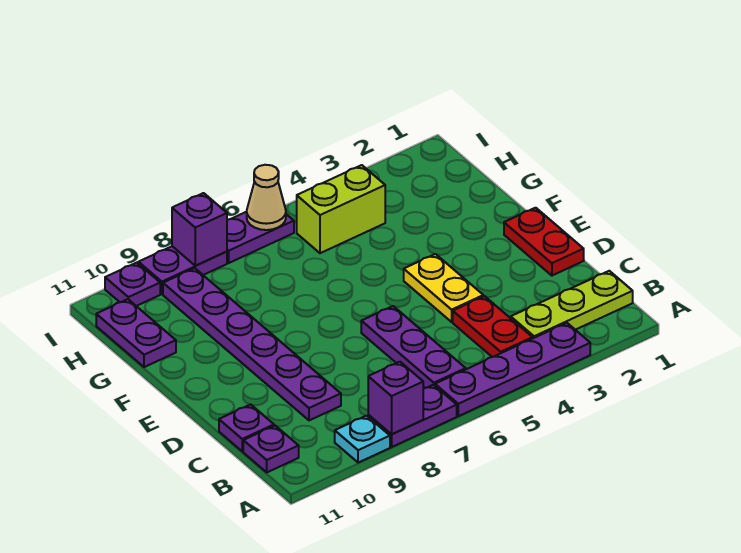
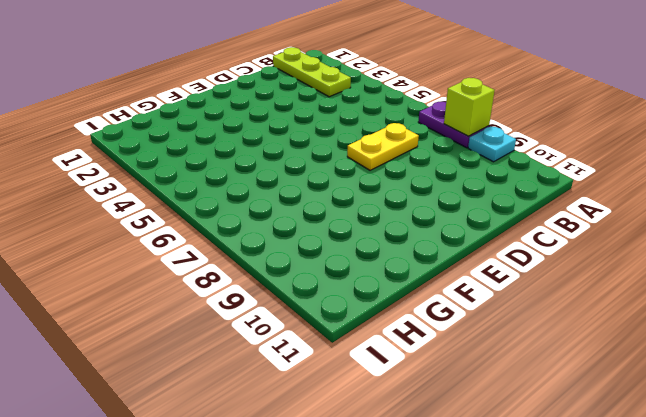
lime brick A8 level 2 -> purple brick A8 level 2
yellow plate C7:D7 level 1 -> yellow plate D4:E4 level 1
none -> purple plate A3:A6 level 1
none -> red plate B4:C4 level 1
none -> purple plate B6:D6 level 1

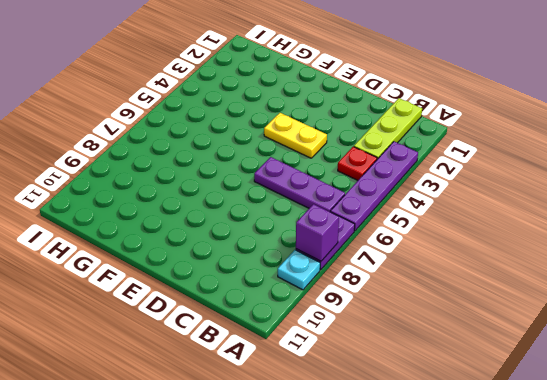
red plate B4 level 1 -> red plate B4:C4 level 1
none -> purple plate B11 level 1
none -> purple plate C9:H9 level 1
none -> purple plate C11 level 1

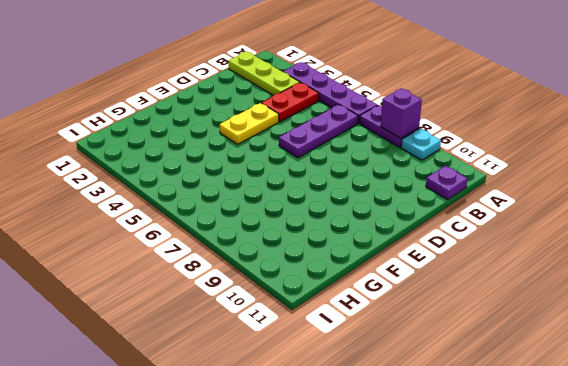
none -> purple plate C9:H9 level 1
none -> purple plate C11 level 1
none -> red plate D1:E1 level 1

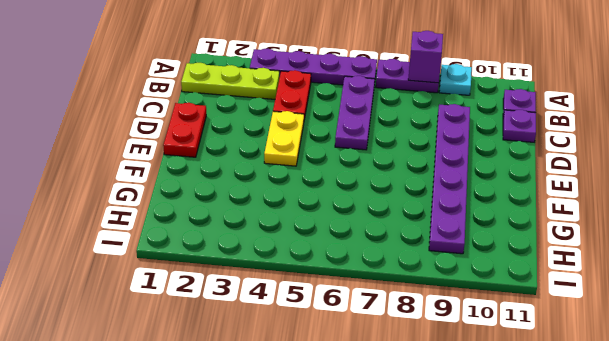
none -> purple plate G11:H11 level 1
none -> lime brick H4:H5 level 1
none -> purple plate I6:I7 level 1

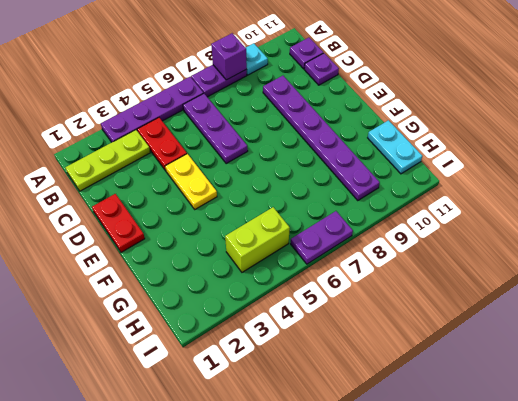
cyan plate G11:H11 level 1 -> purple plate G11:H11 level 1
none -> purple plate I8:I9 level 1
none -> purple plate I10 level 1
none -> tan cone I6 level 2

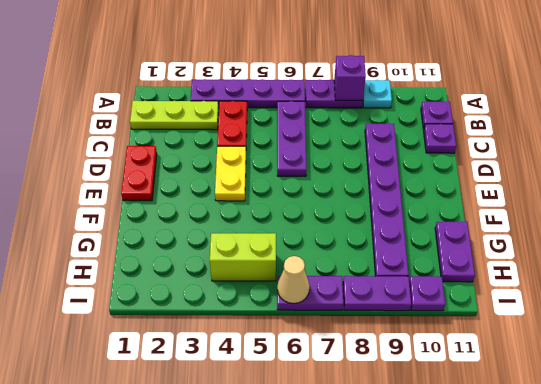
none -> purple brick I8 level 2

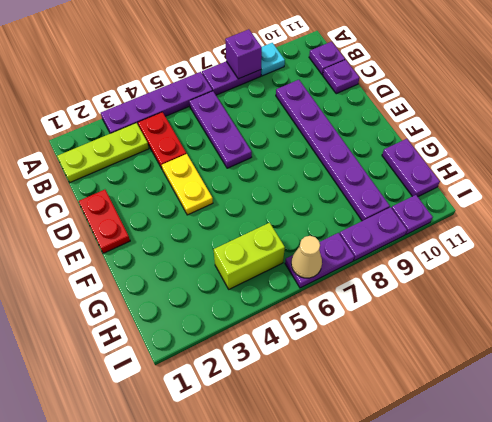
none -> purple brick I8 level 2

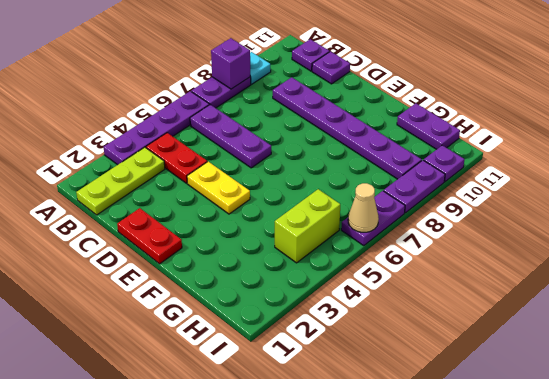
none -> purple brick I8 level 2

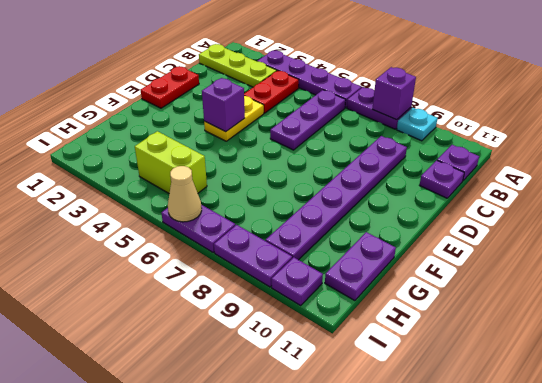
purple brick E4 level 2 -> purple brick I8 level 2

